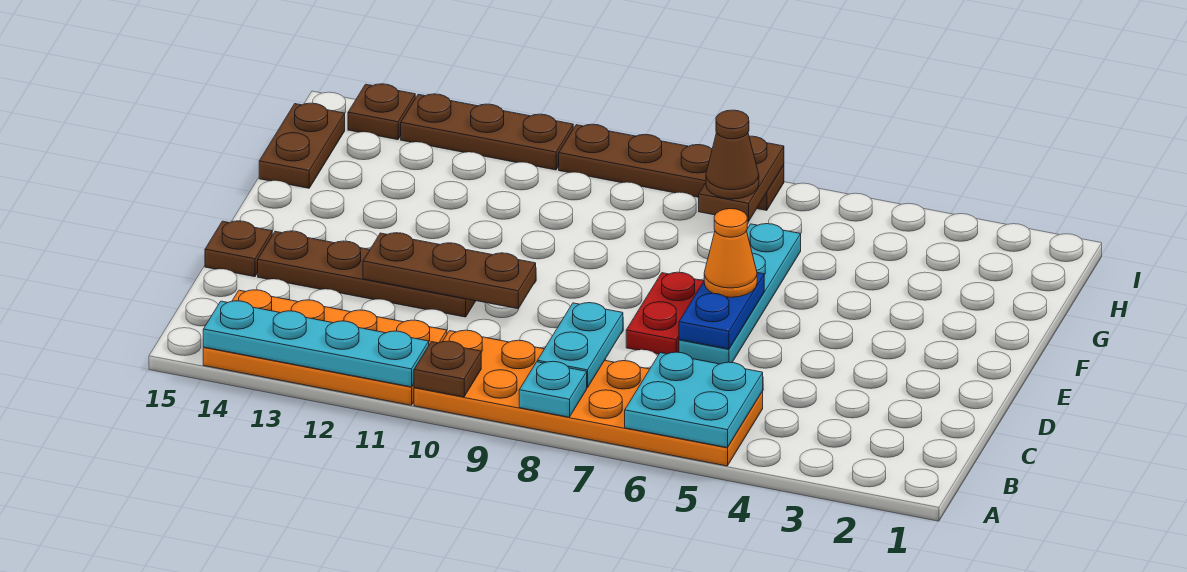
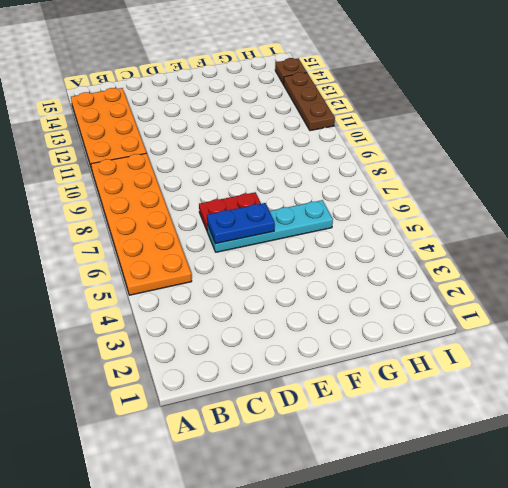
none -> brown plate D11:D14 level 1
none -> brown plate D15 level 1
none -> brown plate G15:H15 level 1

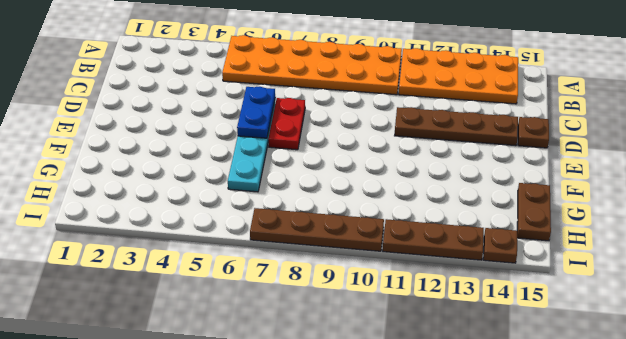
none -> cyan plate A5:B6 level 2
none -> cyan plate A8 level 2
none -> brown plate A10 level 2

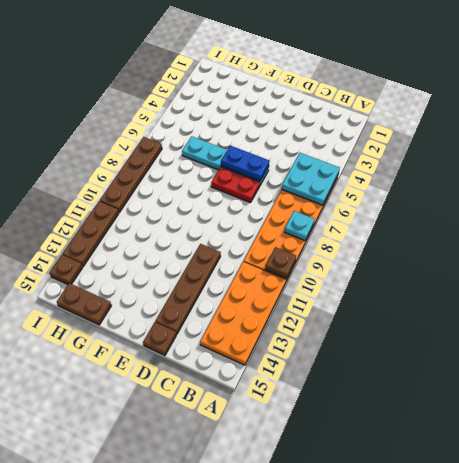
none -> cyan plate A11:A14 level 2
none -> cyan plate B8:C8 level 2
none -> brown plate D10:D12 level 2

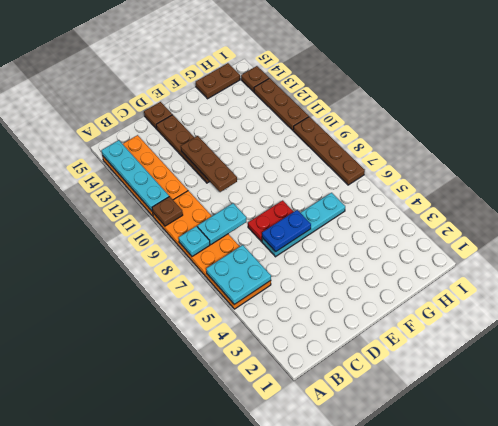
none -> brown plate H7:I7 level 2
none -> orange cone E6 level 3
none -> brown cone H7 level 3

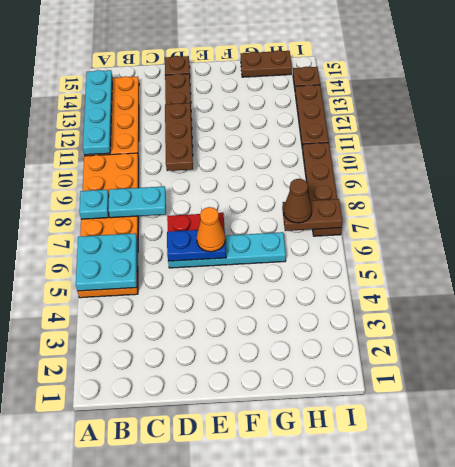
none -> brown plate A10 level 2

